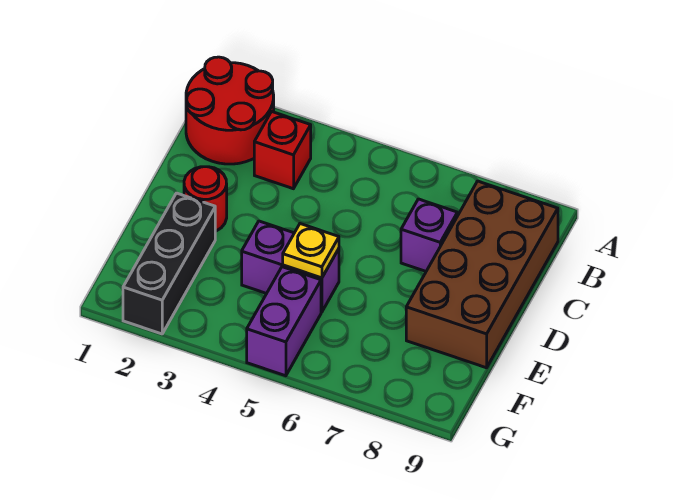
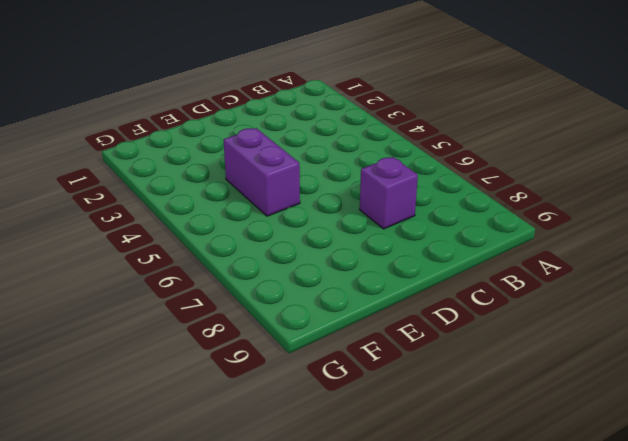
none -> red round brick A1:B2 level 1
none -> red brick B3 level 1

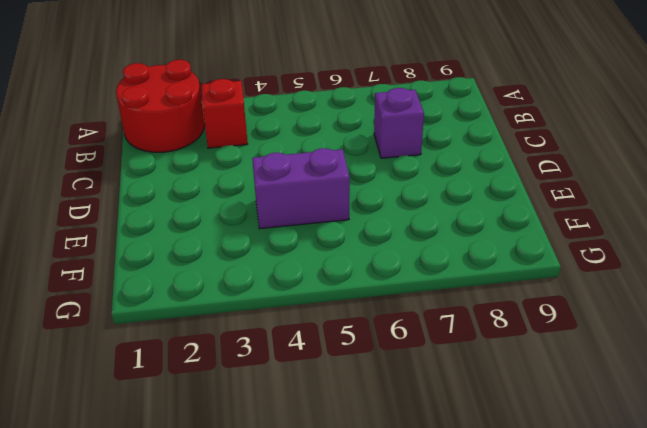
none -> brown brick B8:E9 level 1
none -> red round brick D2 level 1

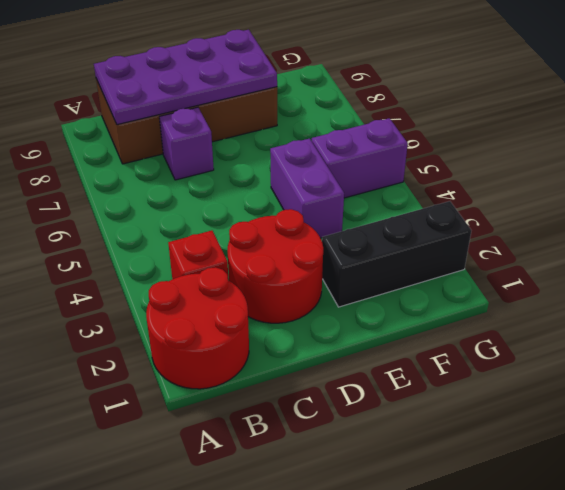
purple plate B8:E9 level 2 -> none
red round brick C2:D3 level 1 -> red round brick D2 level 1
none -> yellow plate E5 level 2

